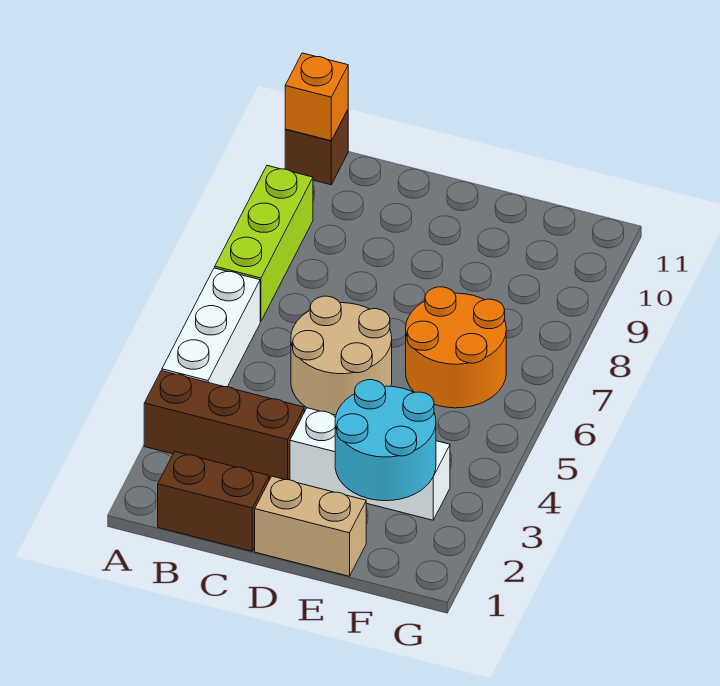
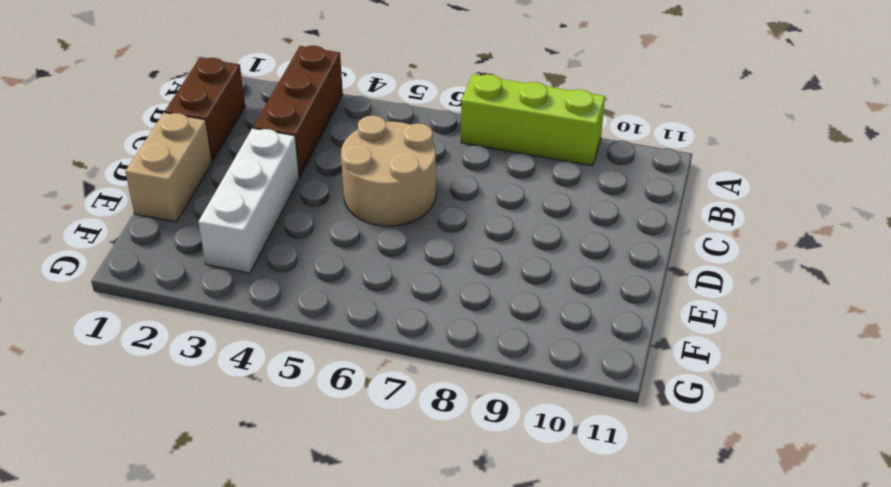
none -> white brick A4:A6 level 1
none -> brown brick A11 level 1

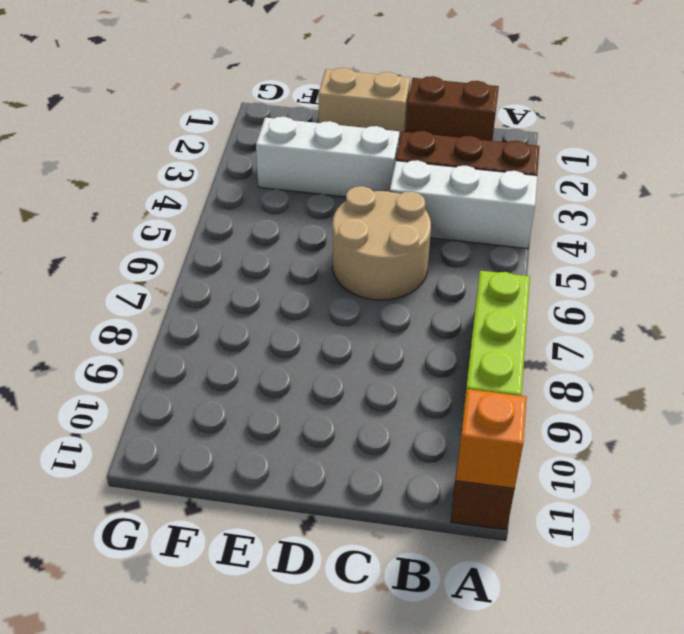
white brick A4:C4 level 1 -> white brick A4:A6 level 1
none -> orange round brick E6:F7 level 1
none -> cyan round brick E2:F3 level 2

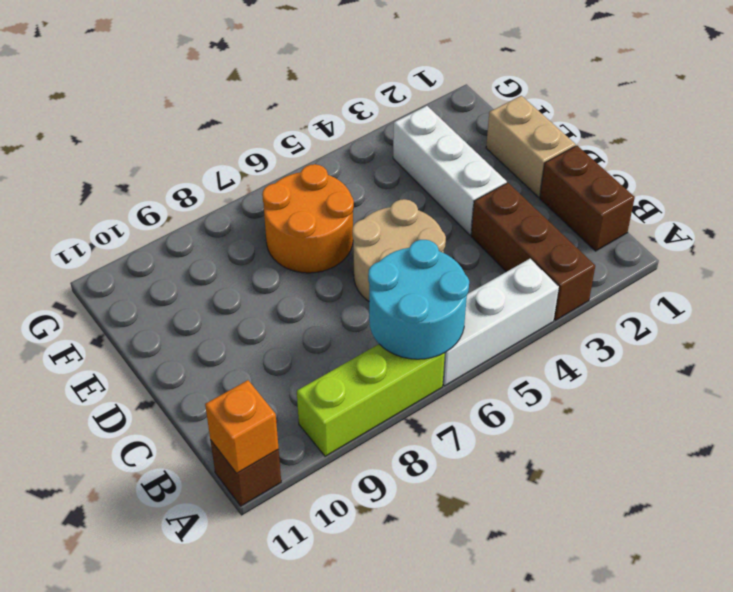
cyan round brick A6:B7 level 2 -> cyan round brick E2:F3 level 2

